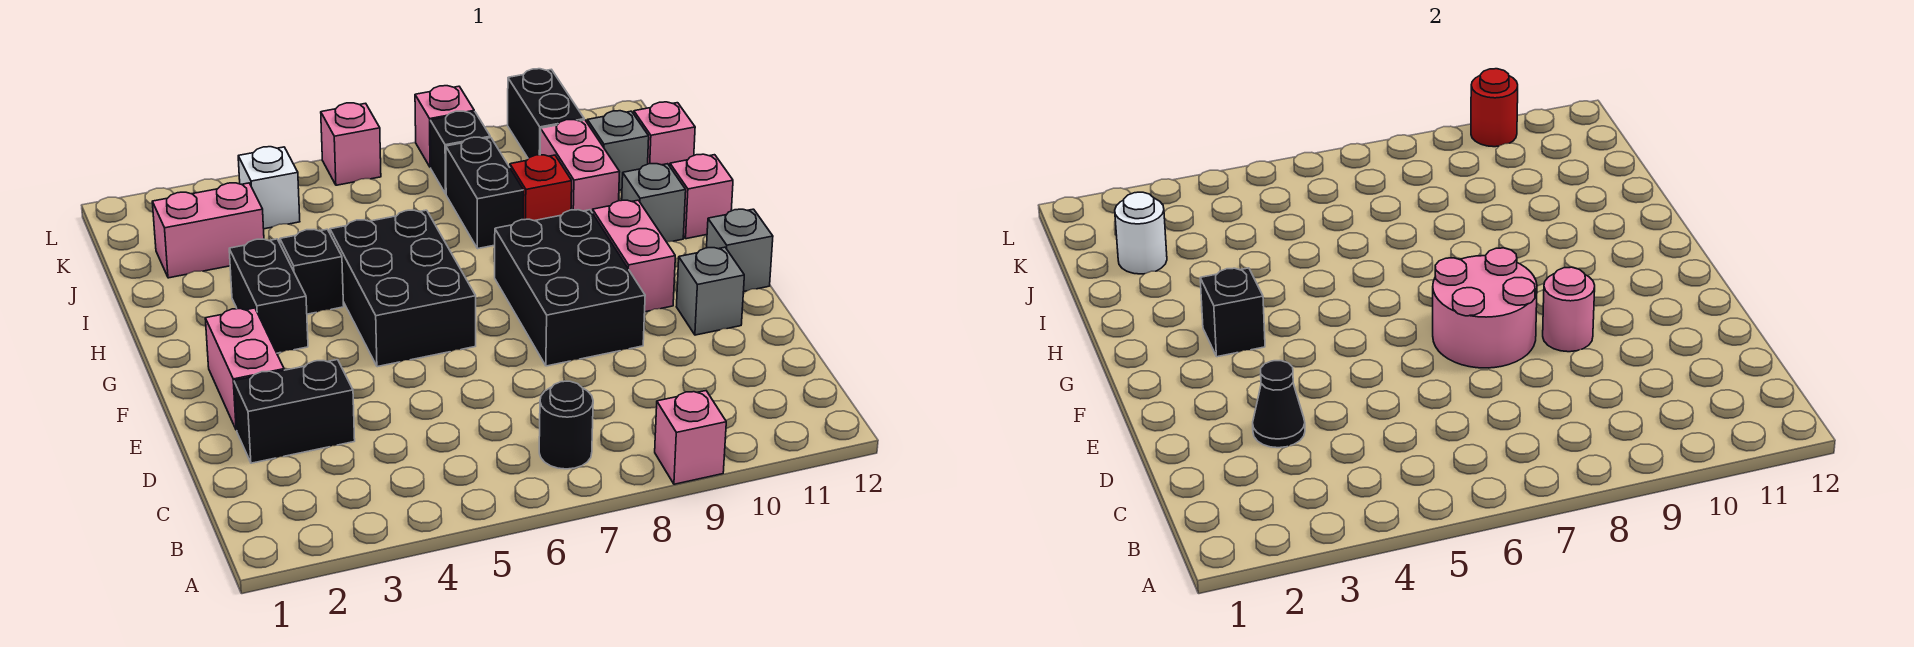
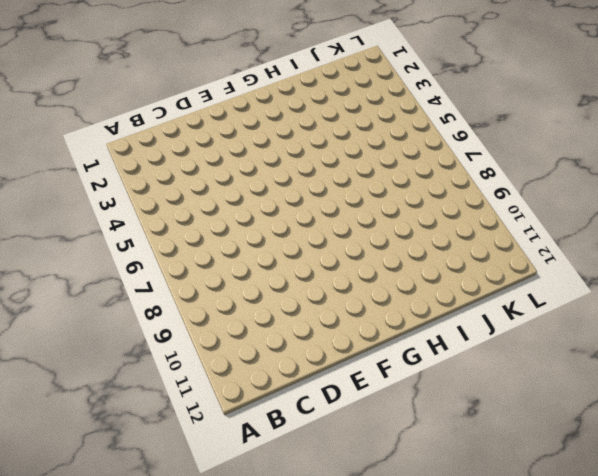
none -> pink brick A9 level 1
none -> black round brick B7 level 1
none -> black brick D2:D3 level 1
none -> pink brick E2:F2 level 1

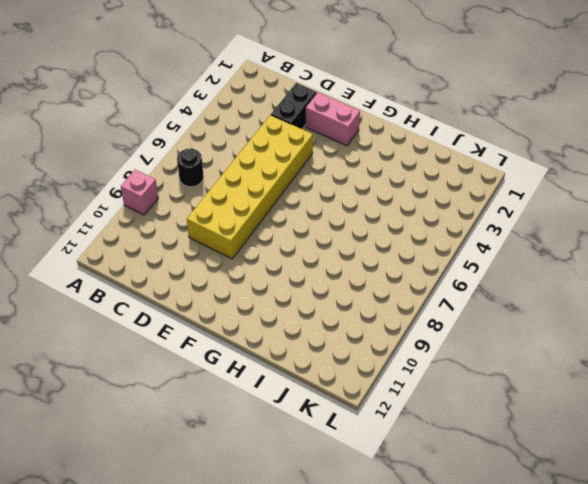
yellow brick D4:E9 level 1 -> black brick E8:G9 level 1
none -> grey brick E11 level 1
none -> black brick F5:H6 level 1
none -> pink brick F10:G10 level 1
none -> grey brick F12 level 1

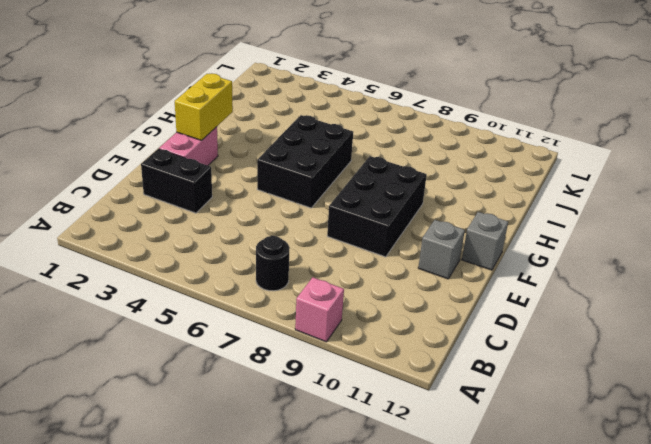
yellow brick F2:G2 level 2 -> none
none -> pink brick F10:G10 level 1
none -> black brick G3:H3 level 1
none -> black brick H4 level 1
none -> grey brick H11 level 1

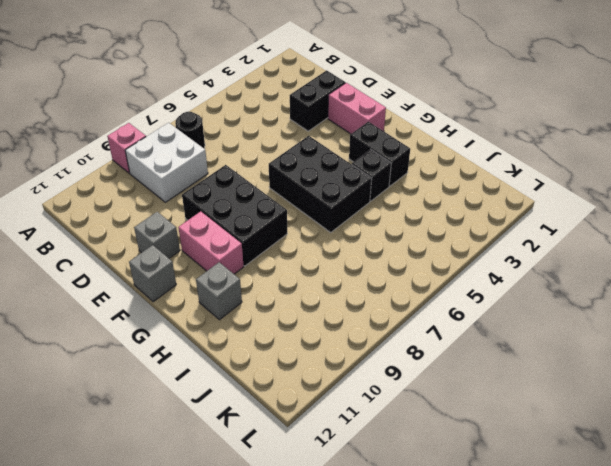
white brick B8:C9 level 1 -> none
none -> pink brick H12 level 1
none -> black brick I8:J8 level 1
none -> red brick I9 level 1
none -> pink brick I10:J10 level 1

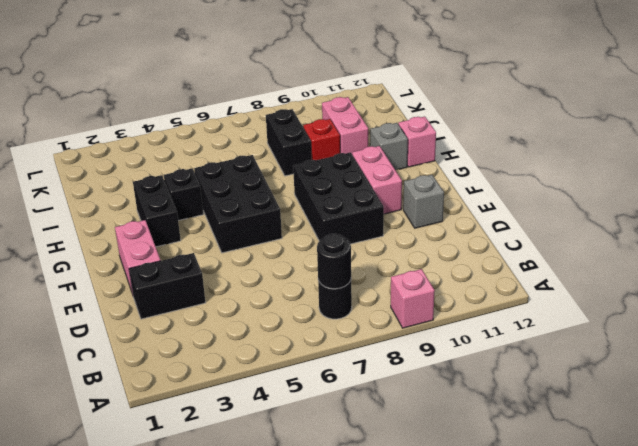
black round brick B7 level 2 -> none
none -> grey brick F12 level 1
none -> pink brick J2:J3 level 1
none -> grey brick J11 level 1
none -> pink brick J12 level 1

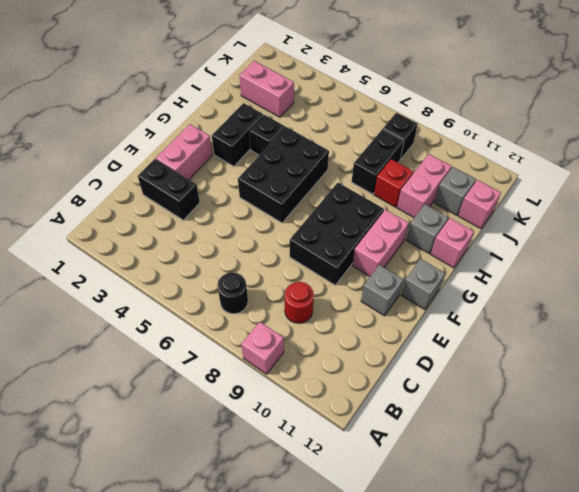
red round brick C9 level 1 -> red round brick L10 level 2
none -> white brick K4 level 1
none -> black brick K10:L10 level 1
none -> pink brick L6 level 1
none -> pink brick L8 level 1

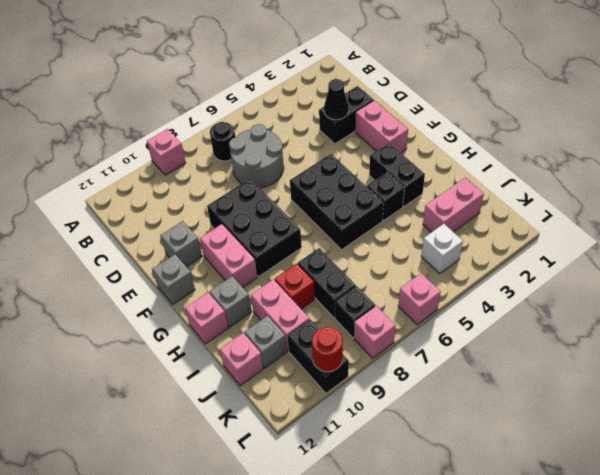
grey round brick C6:D7 level 1 -> none
none -> pink round brick E7:F8 level 2
none -> pink round brick E9 level 2
none -> black brick G3 level 2
none -> white round brick J2 level 2

